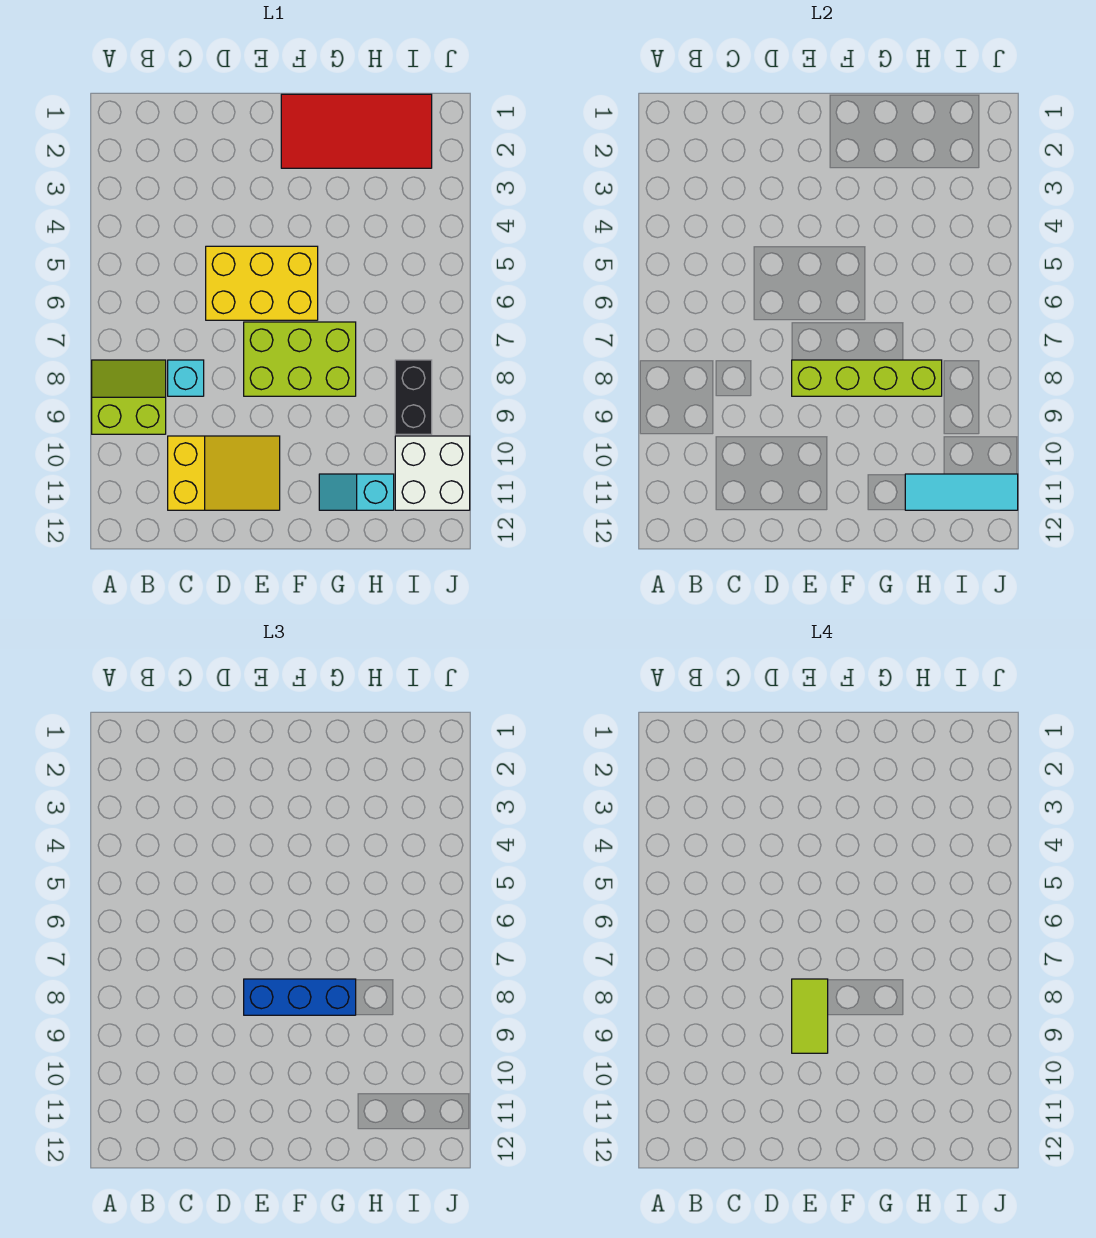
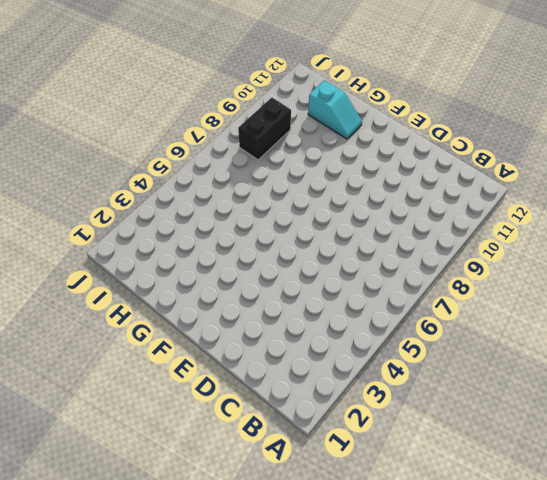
none -> lime slope A8:B9 level 1 top 9
none -> cyan brick C8 level 1
none -> yellow slope C10:E11 level 1 top C

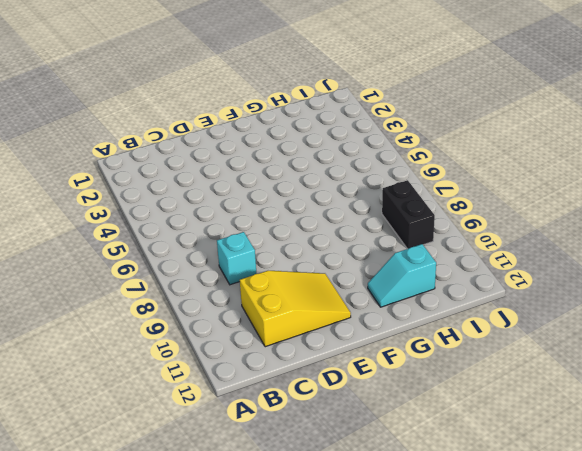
none -> lime slope A8:B9 level 1 top 9
none -> yellow brick D5:F6 level 1
none -> lime brick E7:G8 level 1

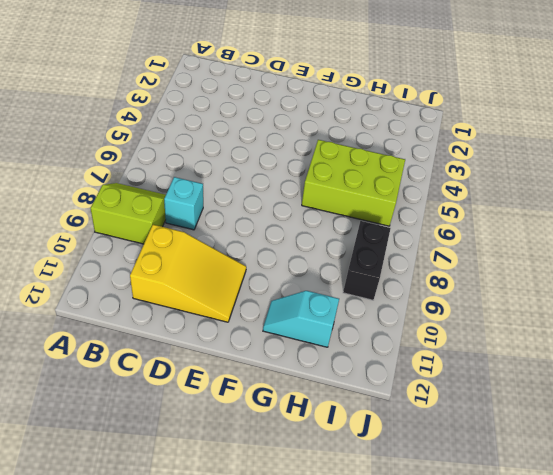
lime brick G5:I6 level 1 -> lime brick E7:G8 level 1
none -> yellow brick D5:F6 level 1
none -> red tile F1:I2 level 1
none -> white brick I10:J11 level 1

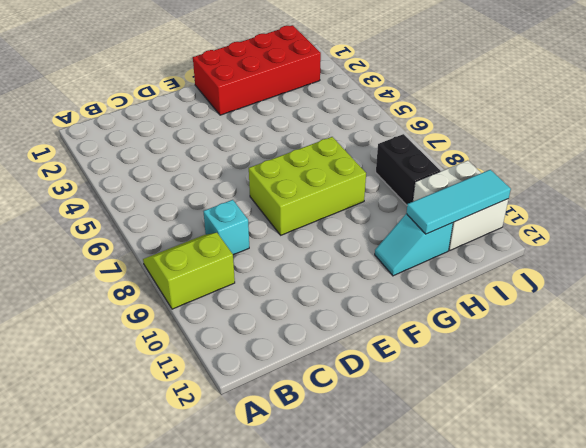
red brick F1:I2 level 1 -> red tile F1:I2 level 1
none -> yellow slope C10:E11 level 1 top C
none -> yellow brick D5:F6 level 1
none -> lime brick E8:H8 level 2

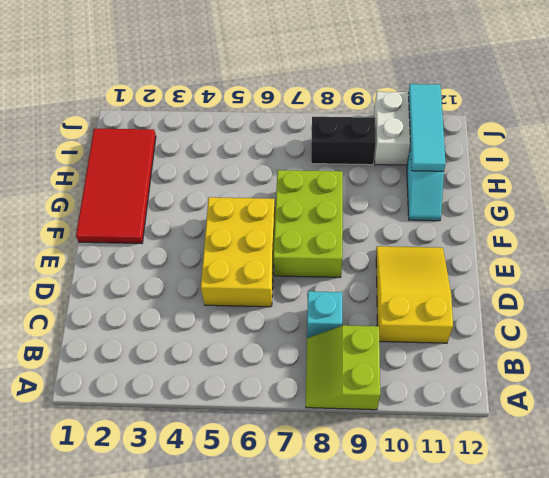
none -> lime brick E8:H8 level 2
none -> blue brick E8:G8 level 3
none -> lime tile E8:E9 level 4

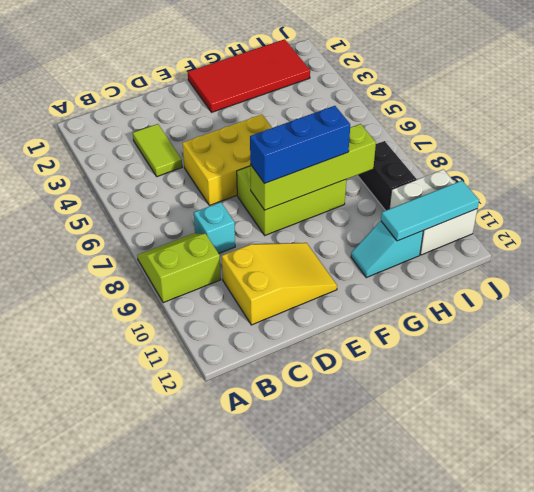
lime tile C3:C4 level 1 -> lime tile E8:E9 level 4

